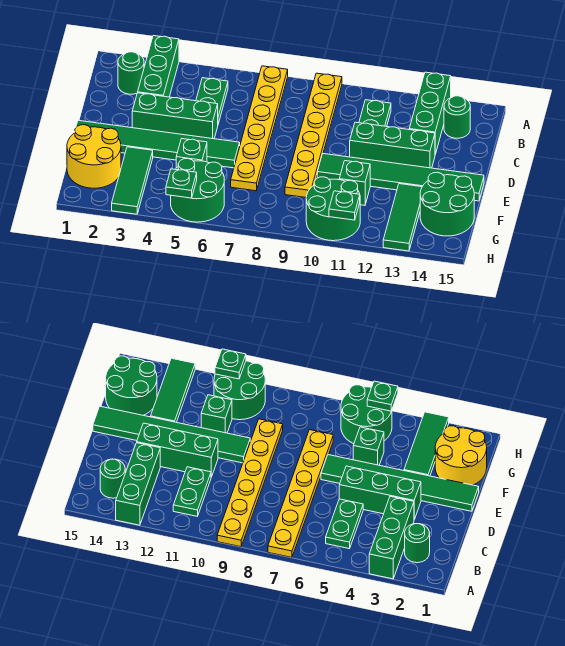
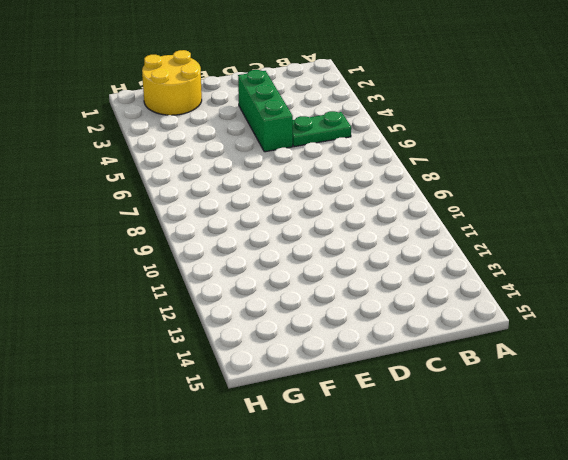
none -> green brick A3:C3 level 1
none -> yellow plate A7:F7 level 1
none -> yellow plate A9:F9 level 1

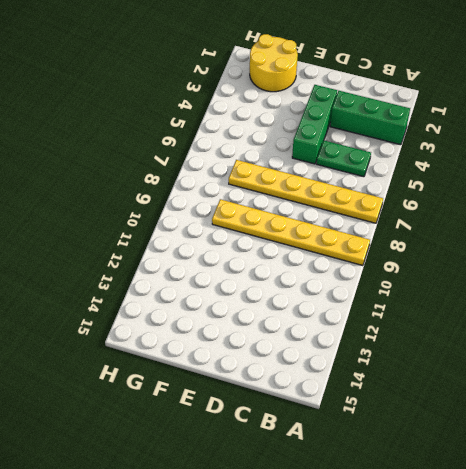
none -> green brick A13:C13 level 1
none -> green round brick B2 level 1
none -> green plate B11:C11 level 1

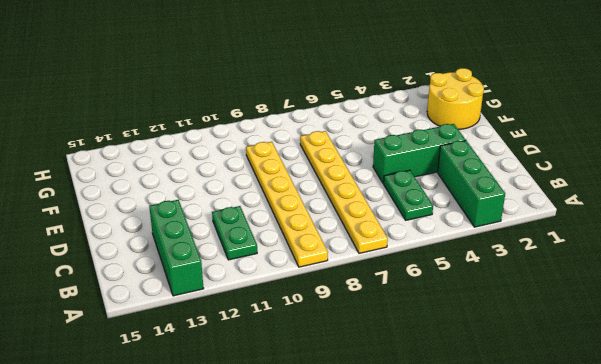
none -> green round brick B2 level 1
none -> green round brick B14 level 1
none -> green brick D11:D13 level 1

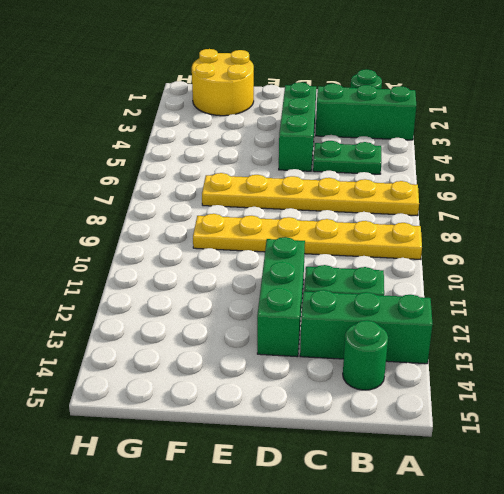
none -> green tile E1:E6 level 1
none -> green tile E10:E15 level 1
none -> green tile F3:H3 level 1

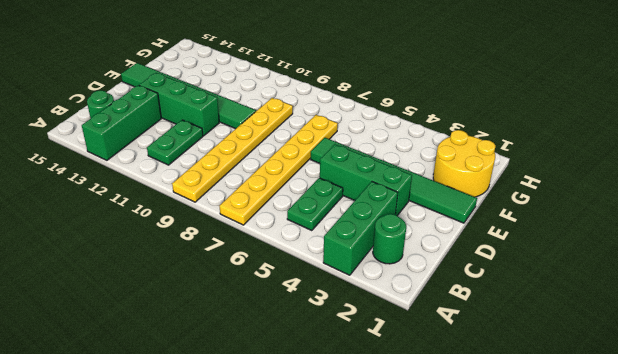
none -> green tile F3:H3 level 1
none -> green brick F5 level 1
none -> green brick F11 level 1

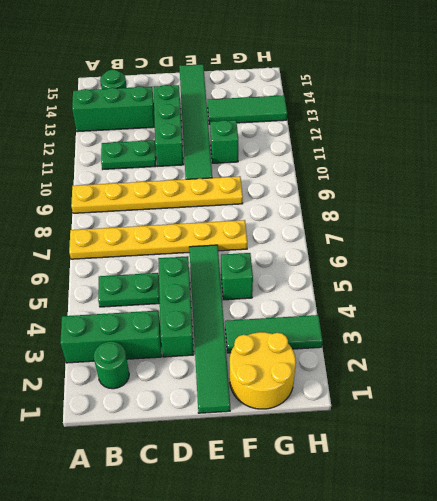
none -> green round brick F14:G15 level 1
none -> green round brick G5:H6 level 1
none -> green round brick G10:H11 level 1

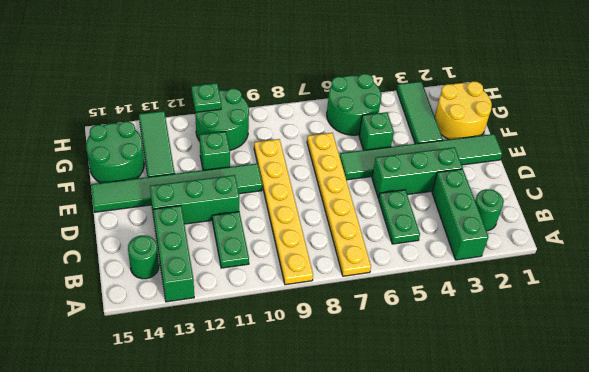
none -> green plate H5 level 2

